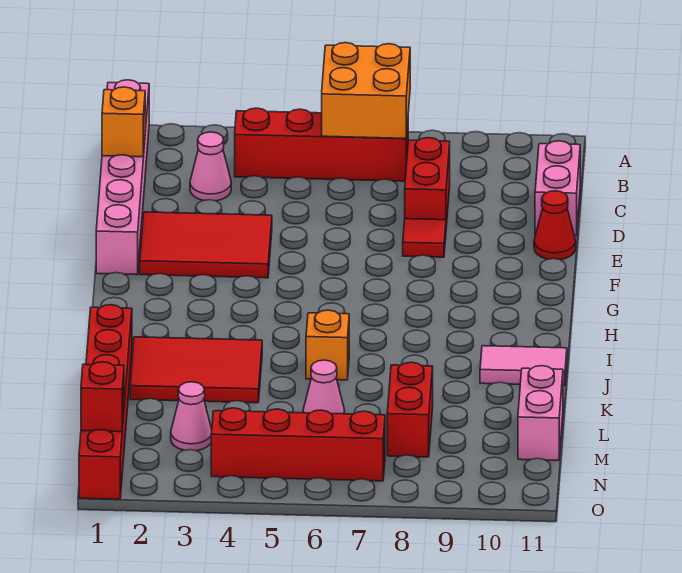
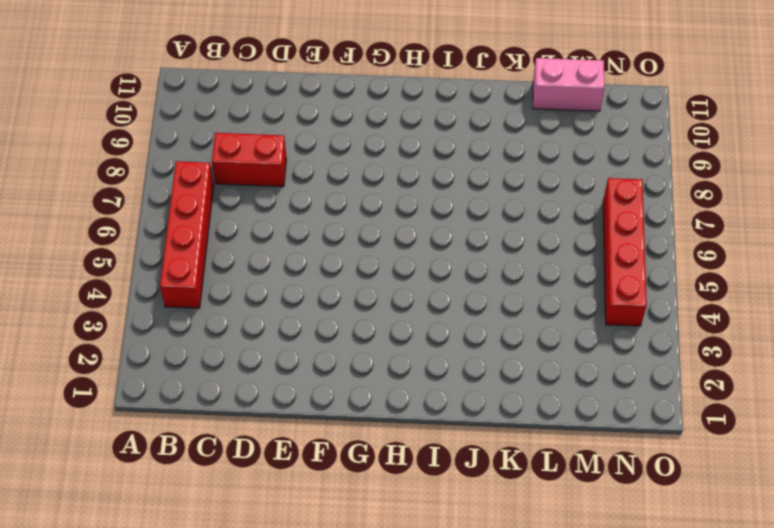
none -> pink brick A1:F1 level 1
none -> pink cone C3 level 1
none -> pink brick C11:D11 level 1

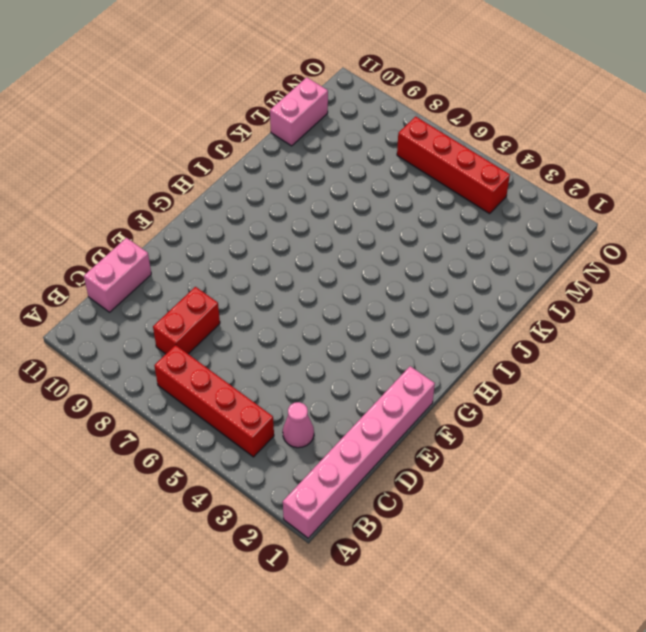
none -> red tile E2:F4 level 1
none -> red tile E8 level 1
none -> red cone E11 level 1

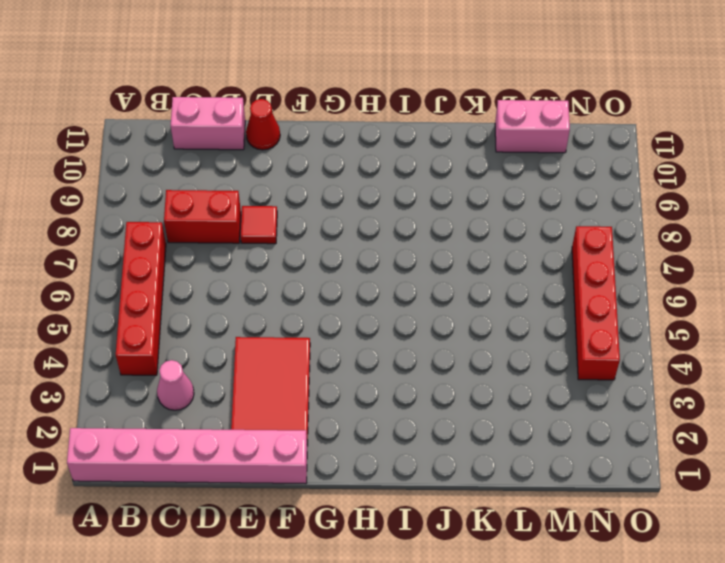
none -> red brick J1:O1 level 1
none -> red tile J2:K4 level 1
none -> orange brick J6 level 1

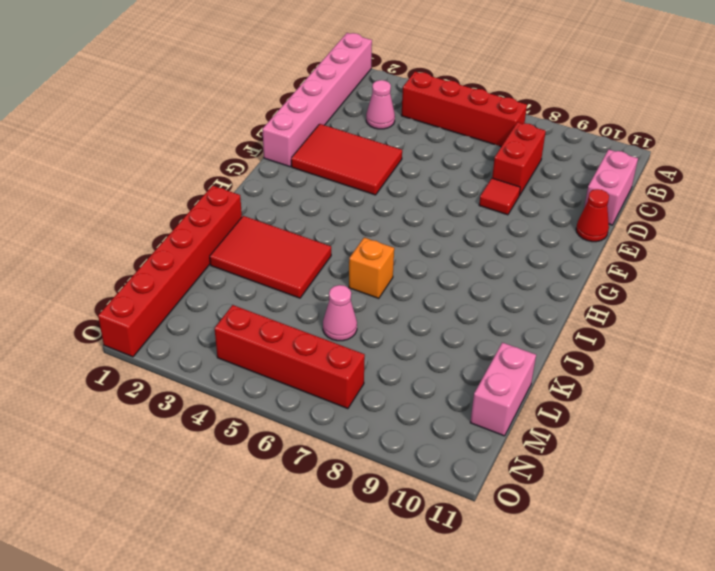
none -> pink tile J10:J11 level 1
none -> red brick L8:M8 level 1
none -> pink cone M3 level 1

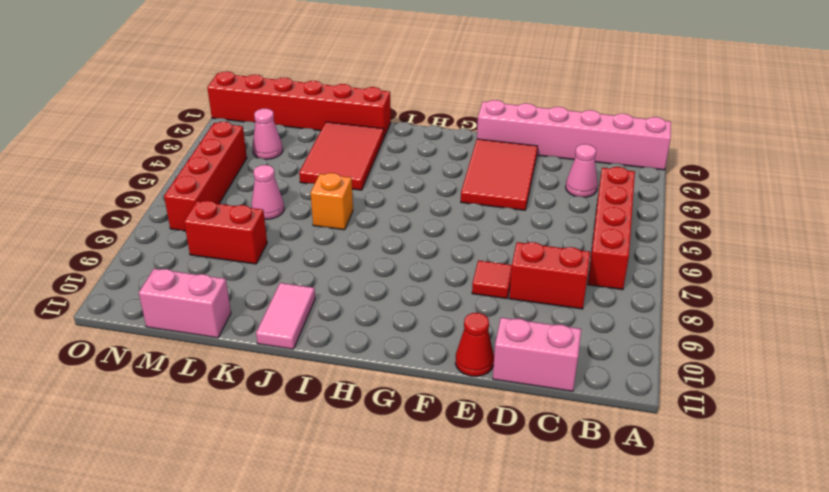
none -> orange brick A6:B7 level 2
none -> orange brick C1 level 2
none -> red brick N1 level 2

